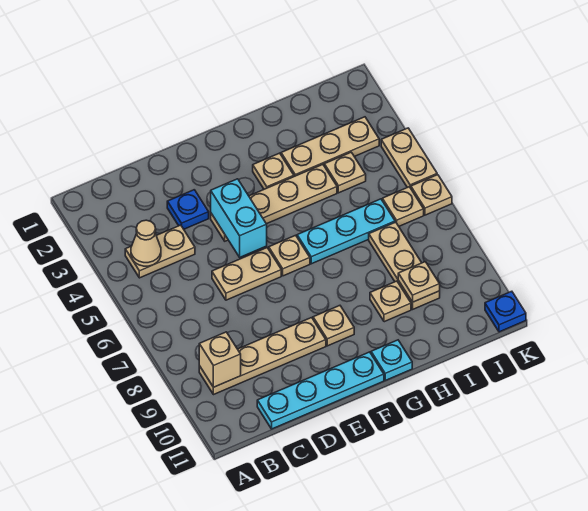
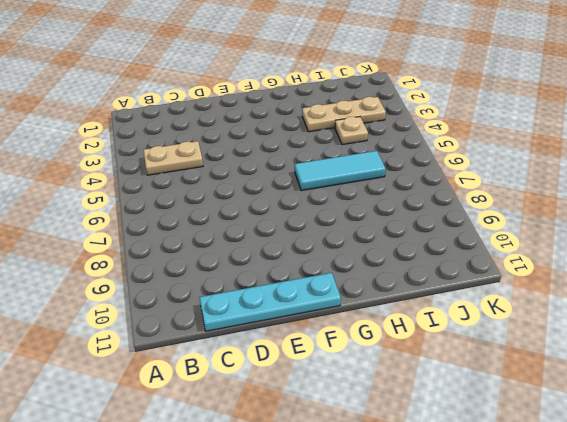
cyan tile G6:I6 level 1 -> cyan plate G6:I6 level 1
none -> tan plate B9:E9 level 1
none -> blue plate D3 level 1
none -> tan plate D6:E6 level 1

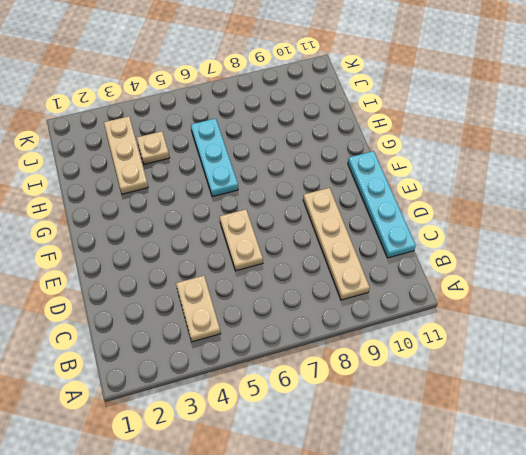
none -> blue plate D3 level 1
none -> tan plate E4:H4 level 1
none -> tan plate F6 level 1

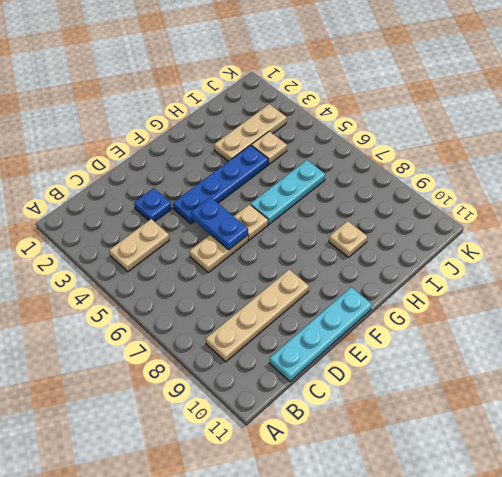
blue plate E4:H4 level 1 -> tan plate E4:H4 level 1
blue plate E5:E6 level 2 -> cyan brick E4:E5 level 2
none -> tan plate F9 level 1
none -> tan plate G3 level 1
none -> cyan plate G11 level 1

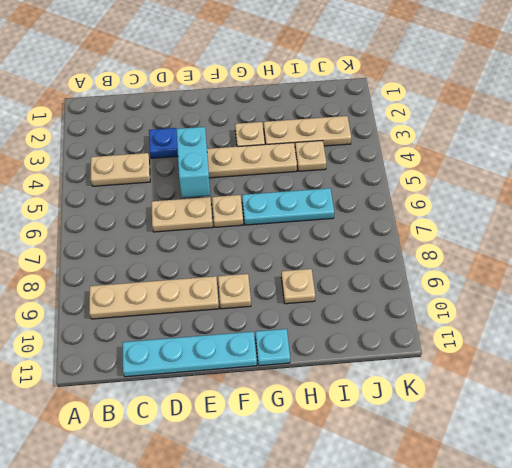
none -> tan plate I7:I9 level 1
none -> tan plate J6 level 1
none -> tan plate K4:K5 level 1

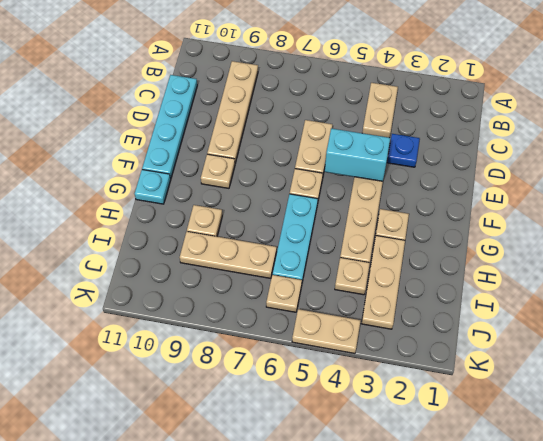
none -> tan plate K6 level 1
none -> blue plate K11 level 1
none -> tan cone B4 level 2

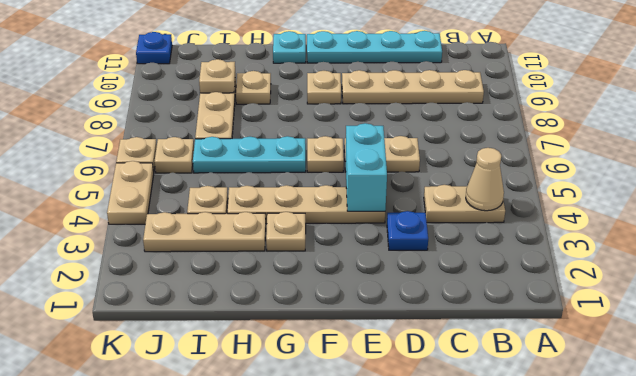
none -> tan brick B9 level 2

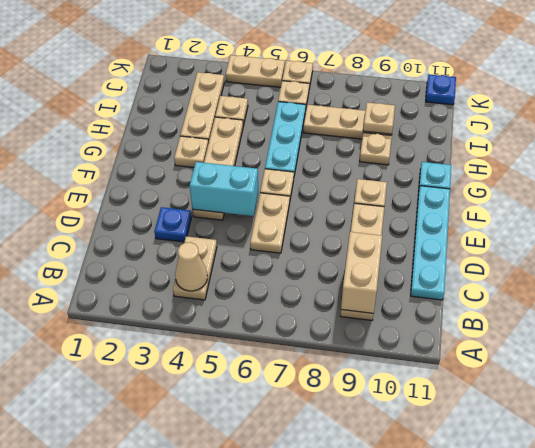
tan brick B9:C9 level 2 -> tan brick B9 level 2

